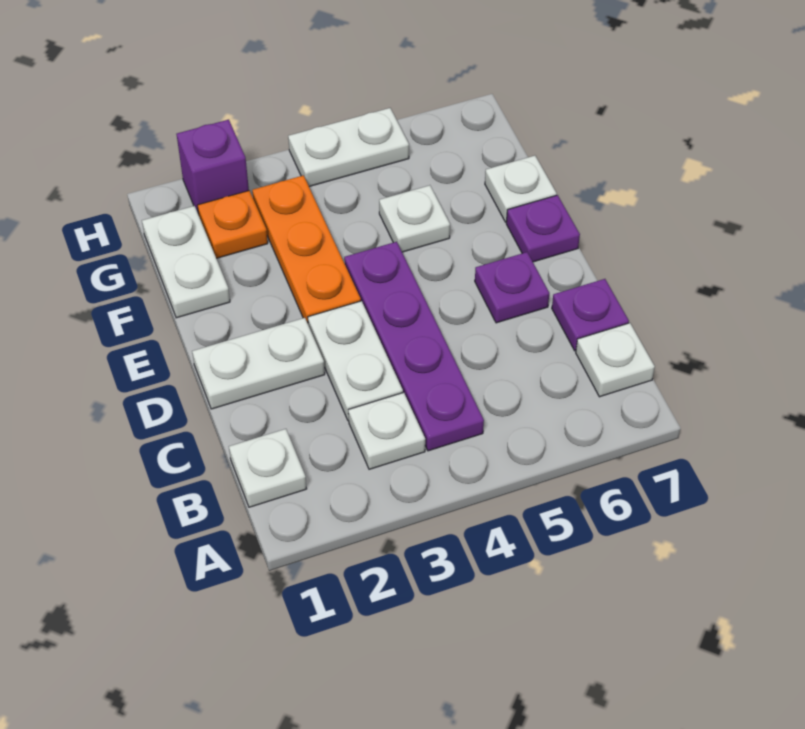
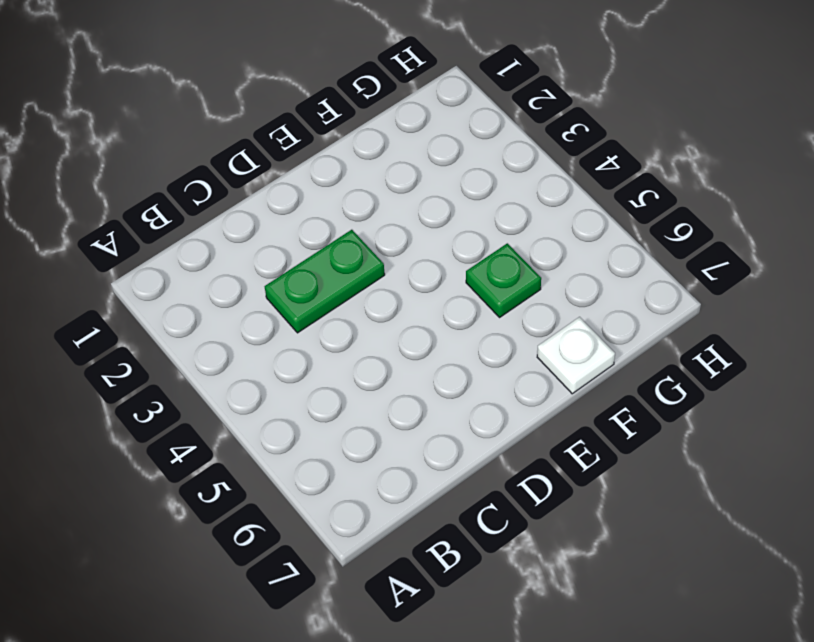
green plate C3:D3 level 1 -> white plate C3:D3 level 1
green plate F5 level 1 -> white plate F5 level 1
none -> white plate B1 level 1
none -> white plate B3 level 1
none -> purple plate B4:E4 level 1

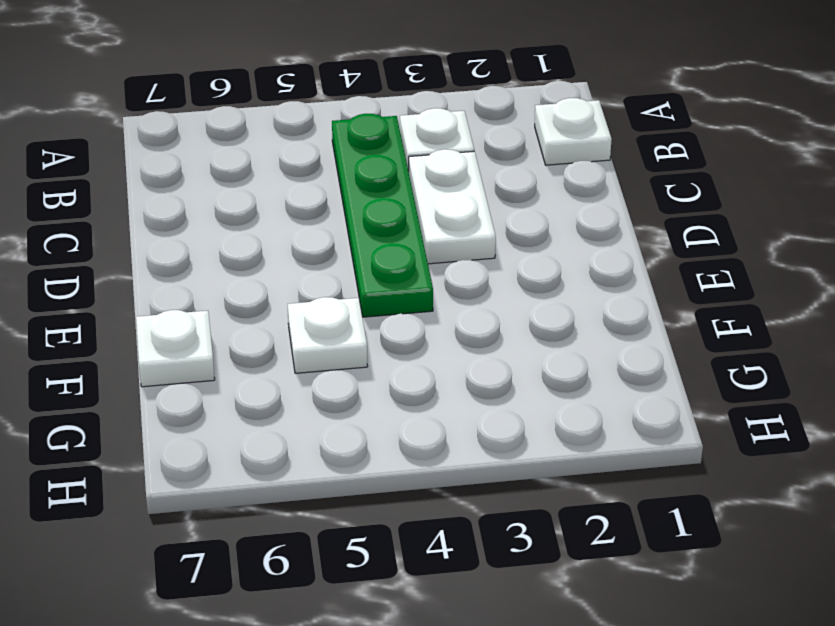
green plate B4:E4 level 1 -> purple plate B4:E4 level 1
none -> white plate B7 level 1
none -> purple plate C7 level 1
none -> white plate D1:D2 level 1

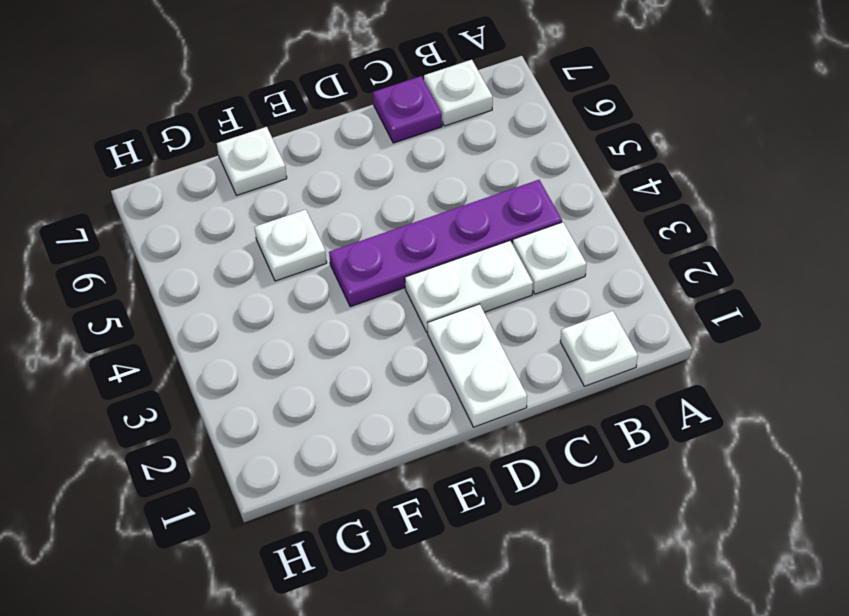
none -> purple plate D6 level 1
none -> orange plate E3:G3 level 1
none -> purple plate E7 level 1

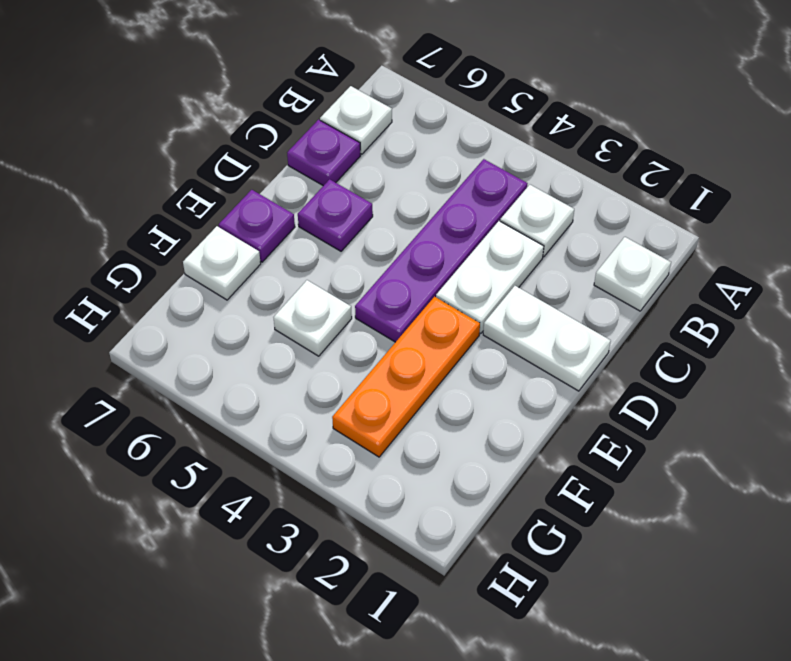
none -> white plate F1:G1 level 1
none -> orange plate G2 level 1
none -> purple brick H2 level 1

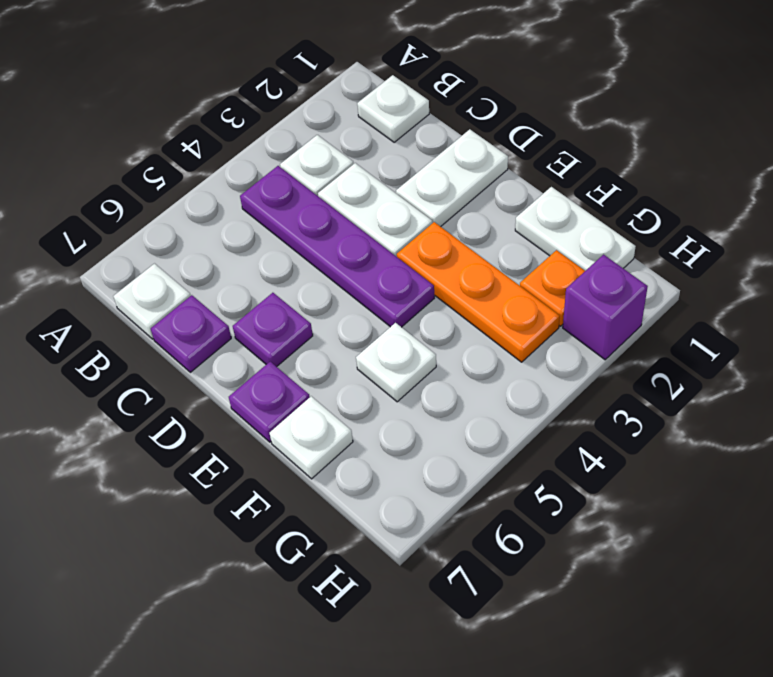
none -> white plate H4:H5 level 1

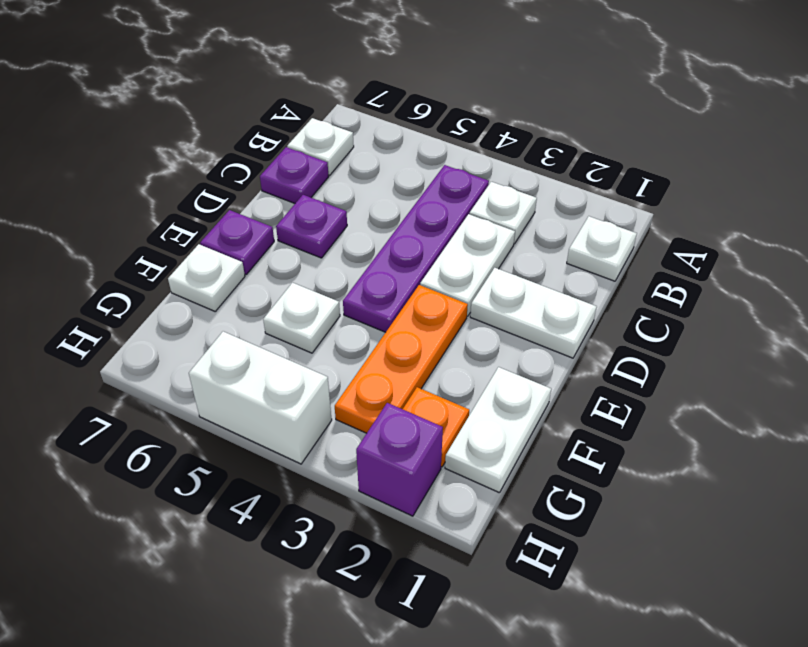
white brick H4:H5 level 1 -> white plate H4:H5 level 1

